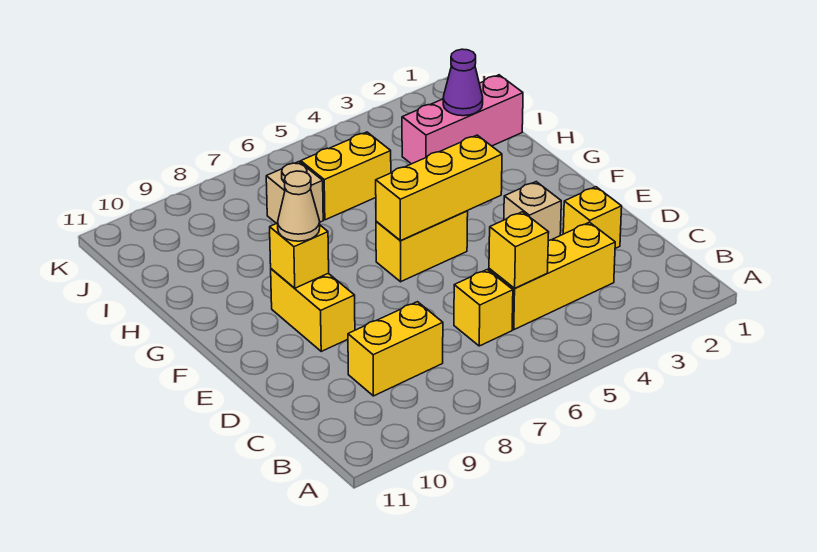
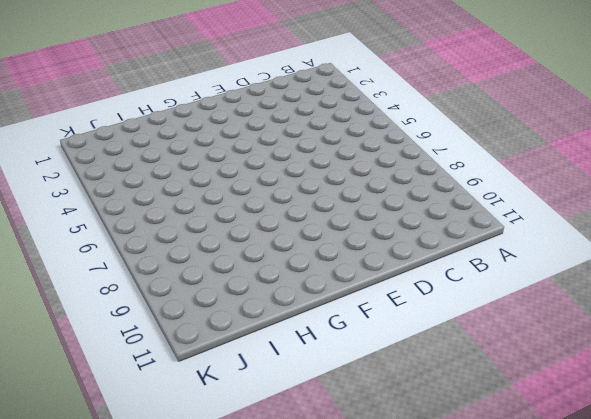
none -> yellow brick C3:C5 level 1
none -> yellow brick C6 level 1
none -> yellow brick C8:C9 level 1

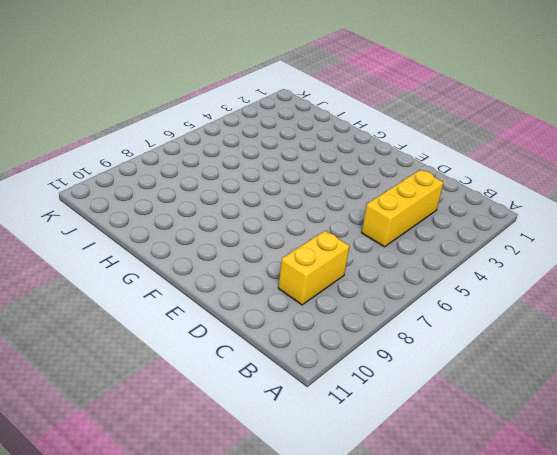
none -> yellow brick C6 level 1
none -> yellow brick D2 level 1
none -> tan brick E3 level 1

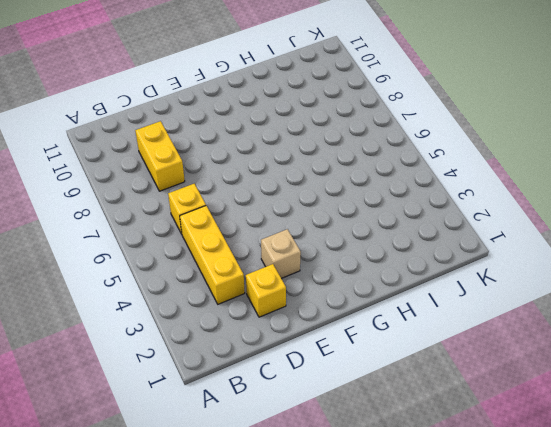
none -> yellow brick E9:F9 level 1
none -> yellow brick F5:F6 level 1
none -> pink brick I1:I3 level 1

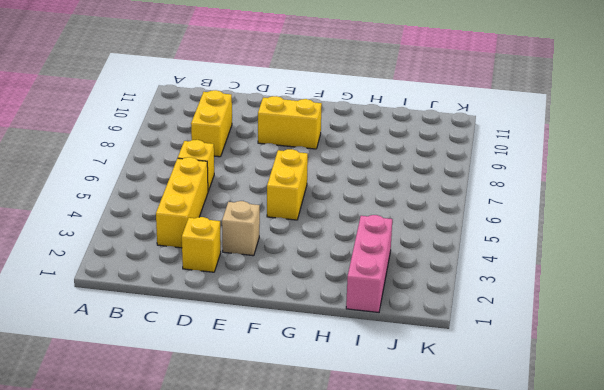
none -> yellow brick I5:I6 level 1
none -> tan brick I7 level 1
none -> yellow brick C5 level 2

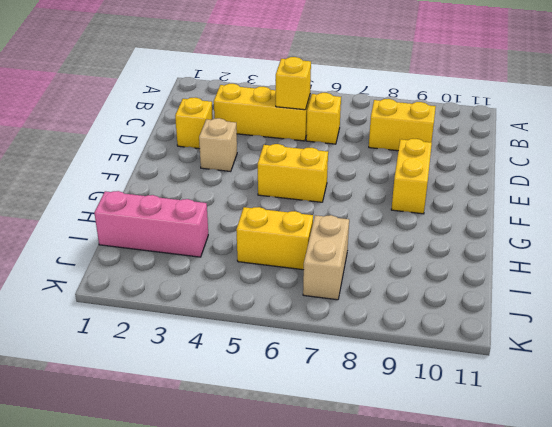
tan brick I7:J7 level 1 -> tan brick I7 level 1
none -> yellow brick F4:F6 level 2
none -> yellow brick F9 level 2
none -> purple cone I2 level 2

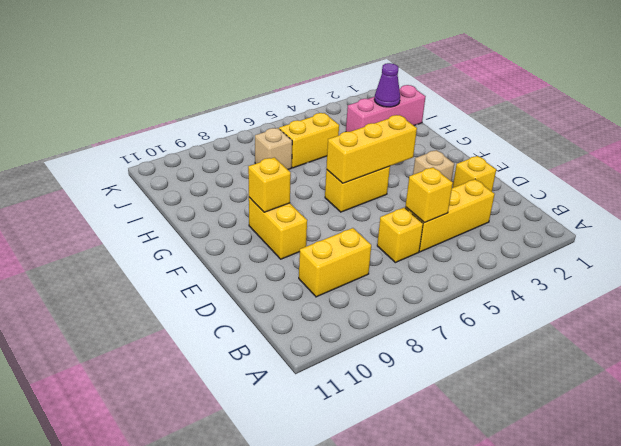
none -> tan cone F9 level 3

